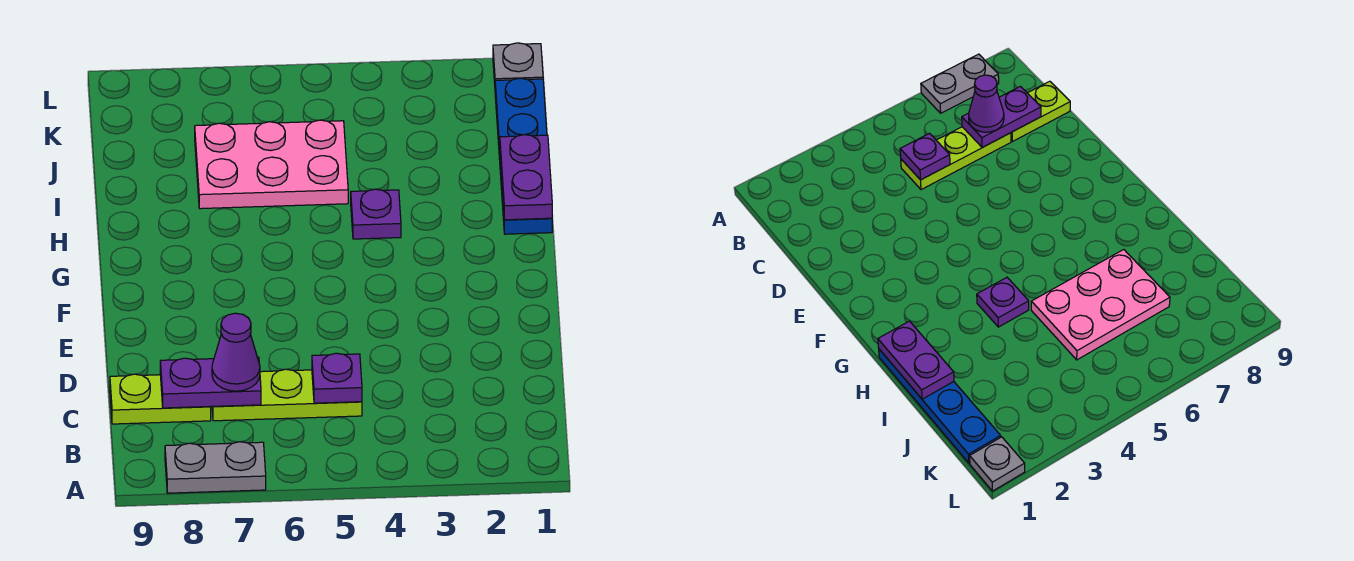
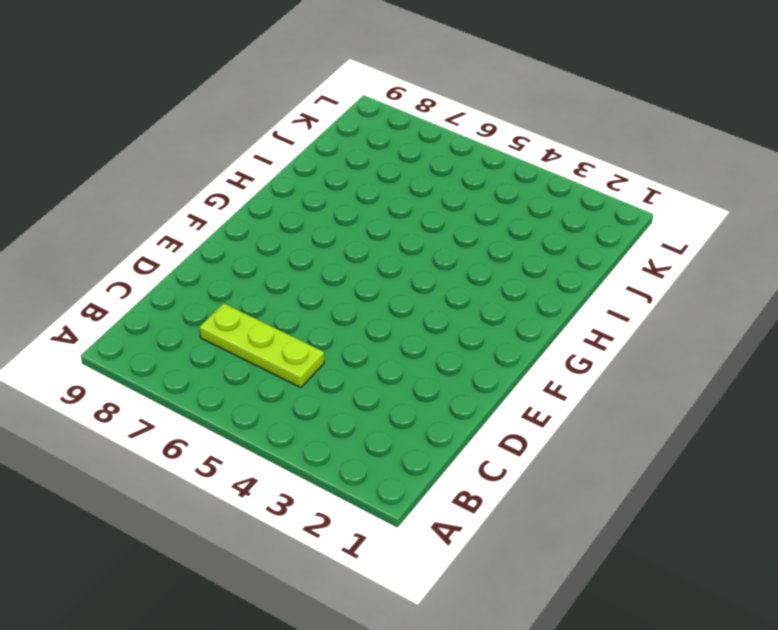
none -> grey plate A7:A8 level 1
none -> lime plate C8:C9 level 1

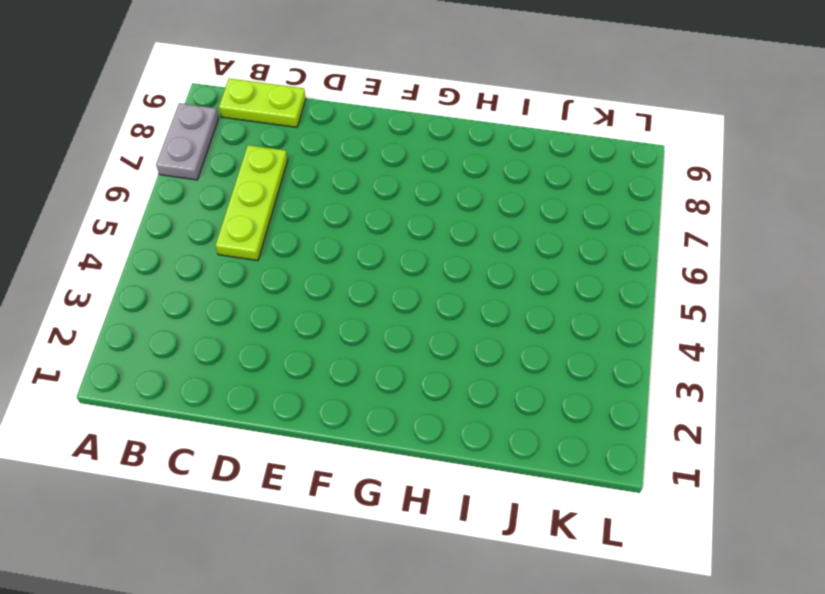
lime plate B9:C9 level 1 -> lime plate C8:C9 level 1
none -> blue plate H1:K1 level 1
none -> purple plate H4 level 1

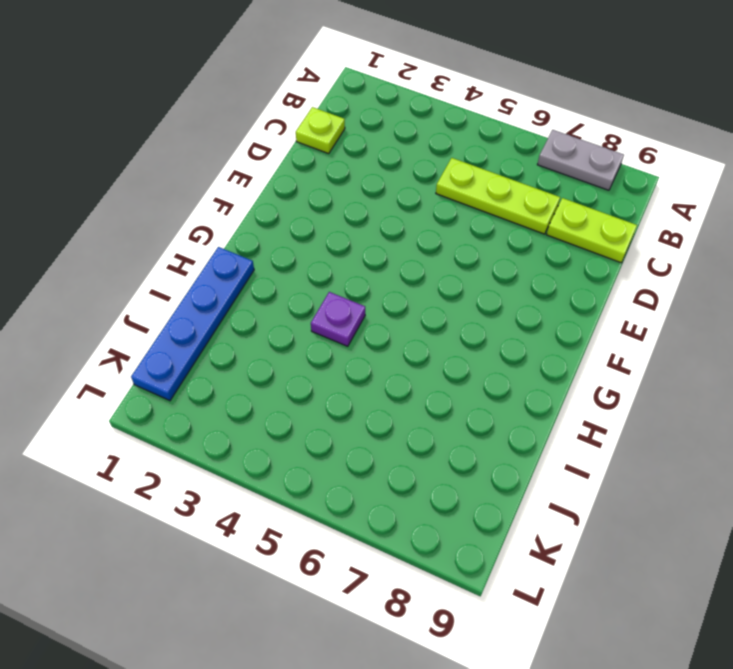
lime plate C1 level 1 -> none
none -> pink plate I5:J7 level 1
none -> grey plate L1 level 1

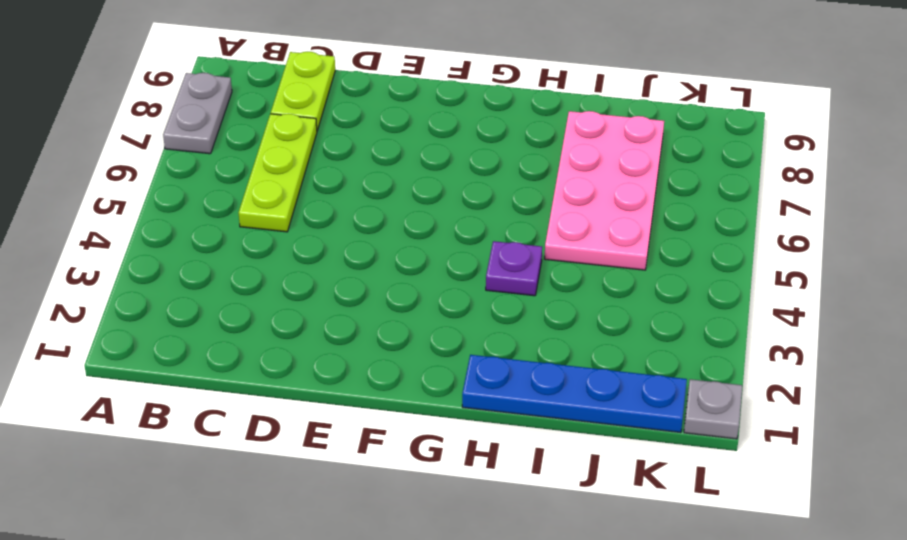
pink plate I5:J8 level 1 -> pink plate I5:J7 level 1
none -> purple plate C5 level 2
none -> purple plate C7:C8 level 2

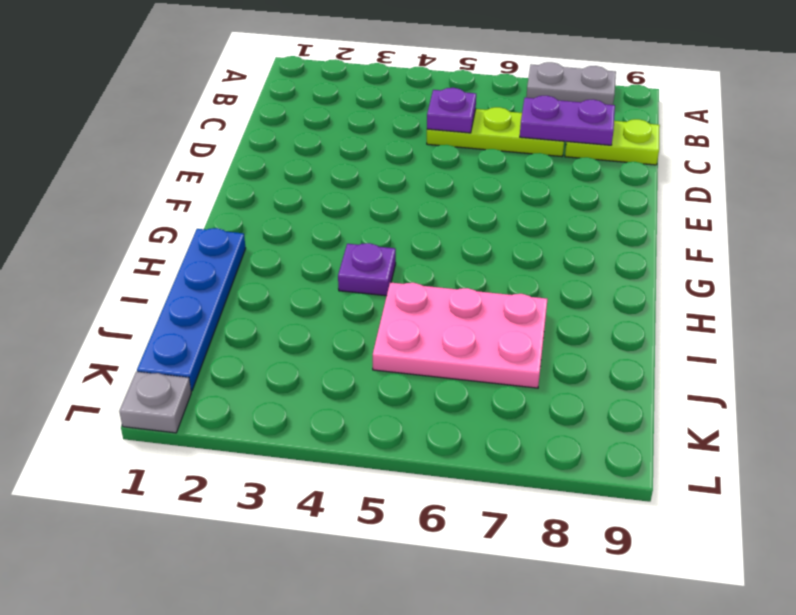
none -> purple plate H1:I1 level 2
none -> purple cone C7 level 3

